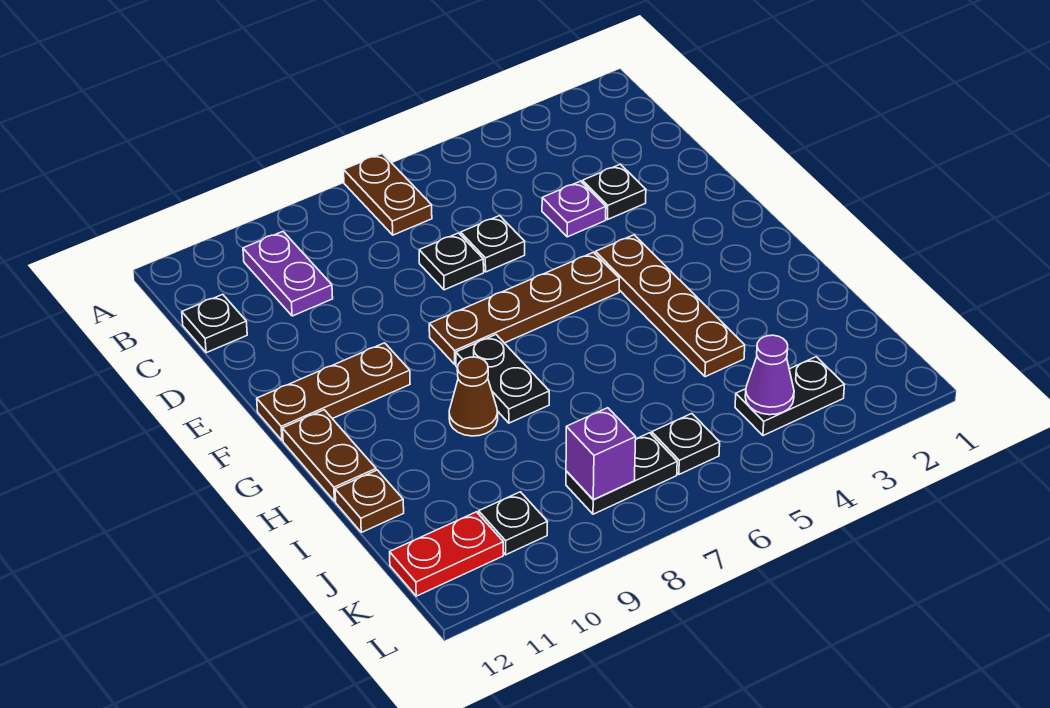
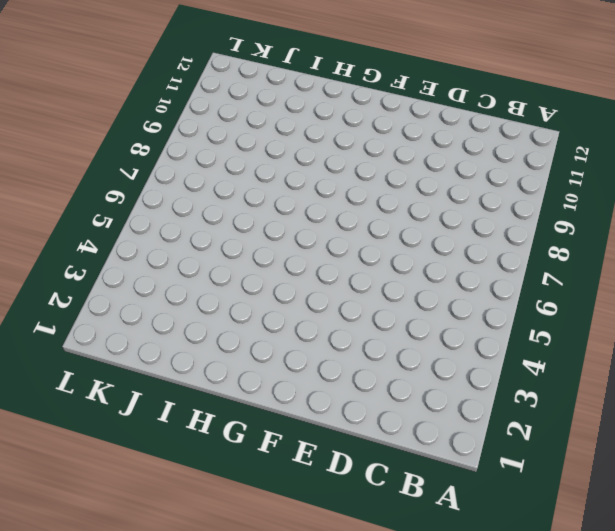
none -> brown plate A7:B7 level 1
none -> purple plate B10:C10 level 1
none -> black plate C12 level 1

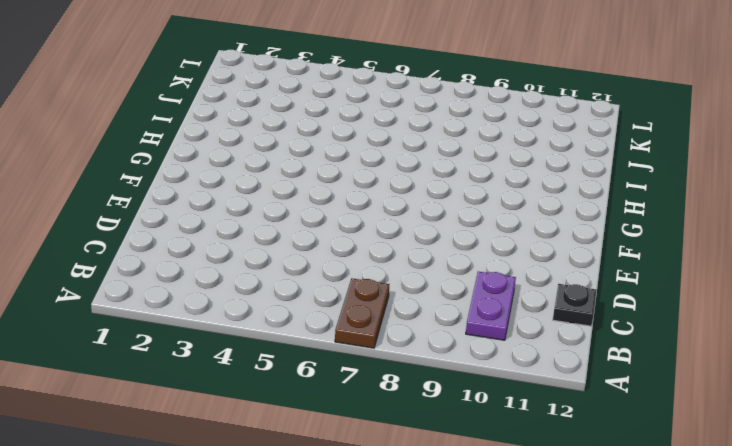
none -> black plate D3 level 1
none -> purple plate D4 level 1
none -> black plate D6 level 1

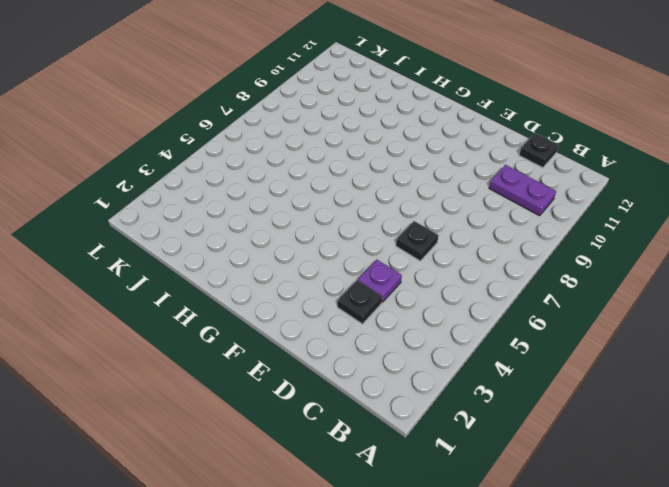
none -> brown plate A7:B7 level 1
none -> black plate D7 level 1
none -> brown plate F4:I4 level 1

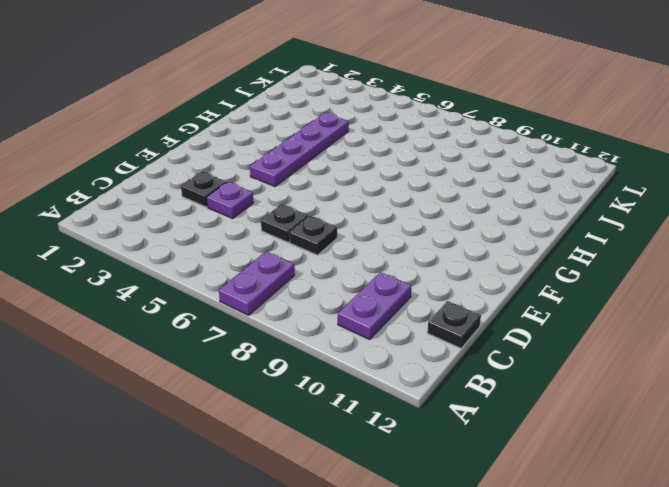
purple plate A7:B7 level 1 -> brown plate A7:B7 level 1
purple plate F4:I4 level 1 -> brown plate F4:I4 level 1
none -> brown plate F5:F8 level 1
none -> brown plate F10:F12 level 1
none -> black plate G8:H8 level 1

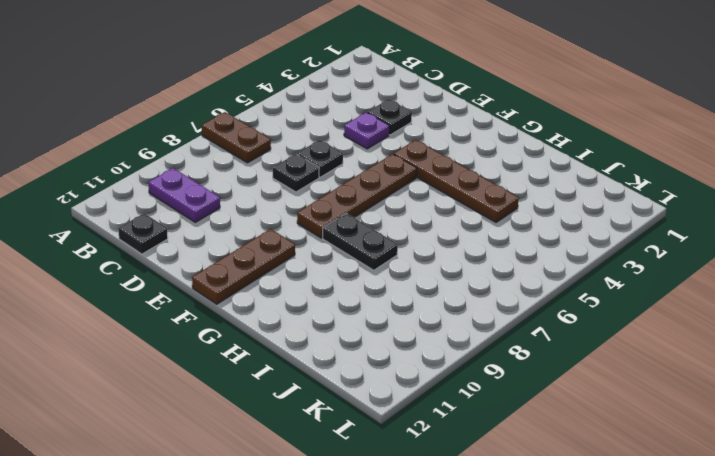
none -> brown plate G12:H12 level 1
none -> brown cone H9 level 1
none -> brown plate I12 level 1

